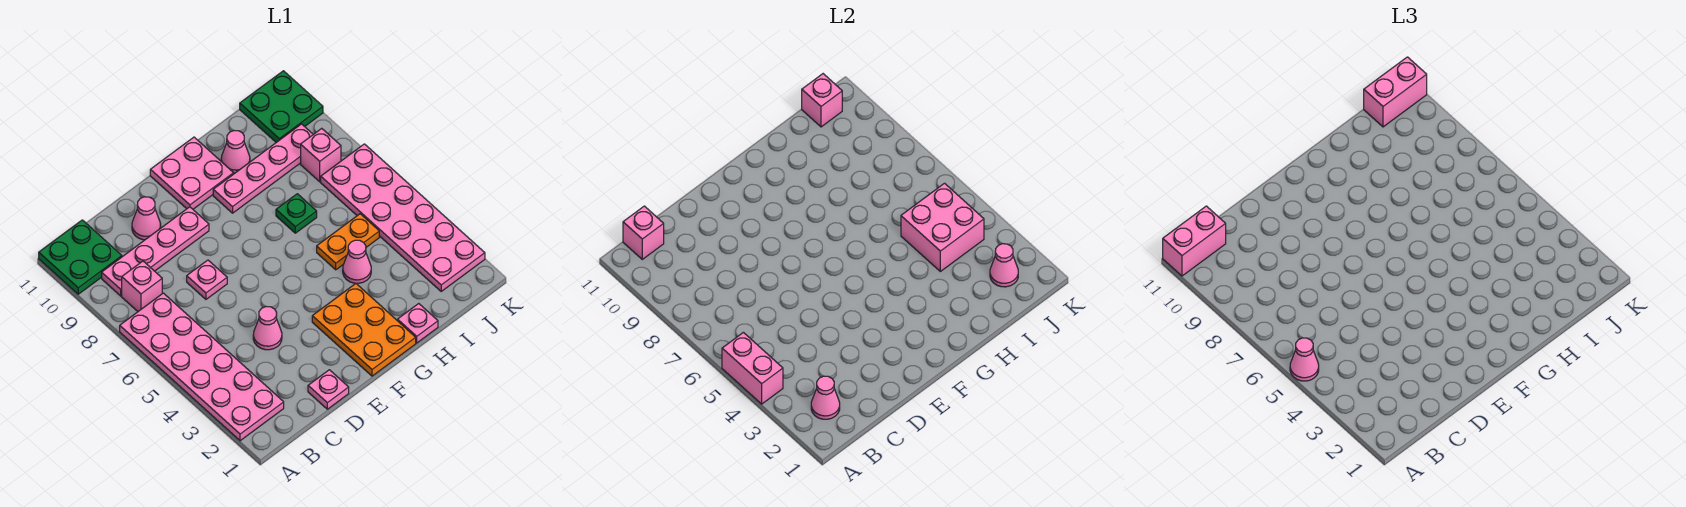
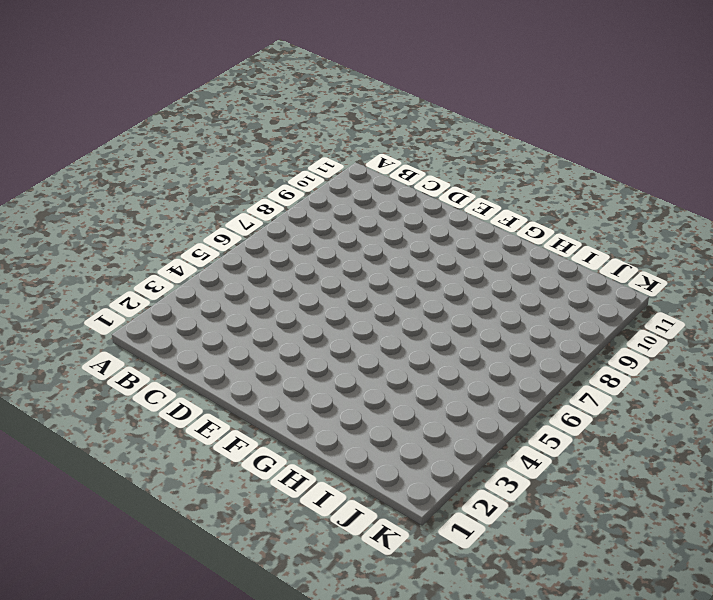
none -> pink plate A2:B7 level 1
none -> green plate A10:B11 level 1
none -> pink brick B8 level 1

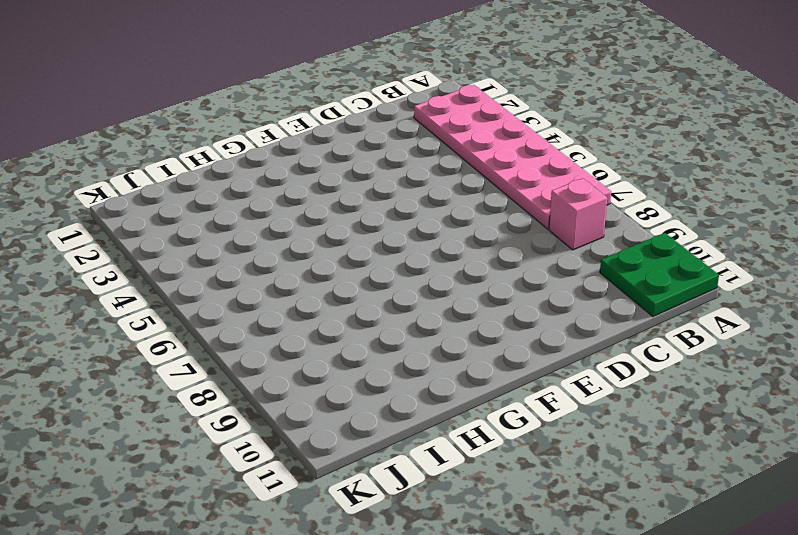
none -> pink plate B9:E9 level 1
none -> pink plate D1 level 1
none -> pink cone D4 level 1

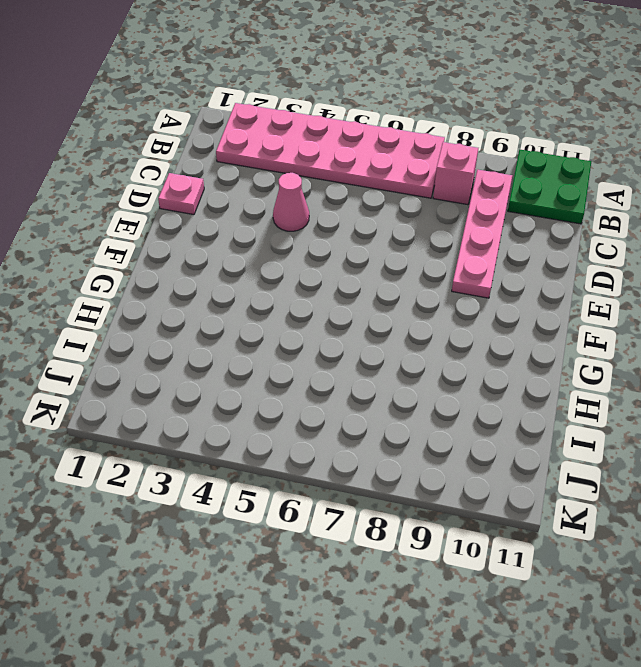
none -> pink plate D7 level 1
none -> pink cone D10 level 1
none -> orange plate F1:G3 level 1

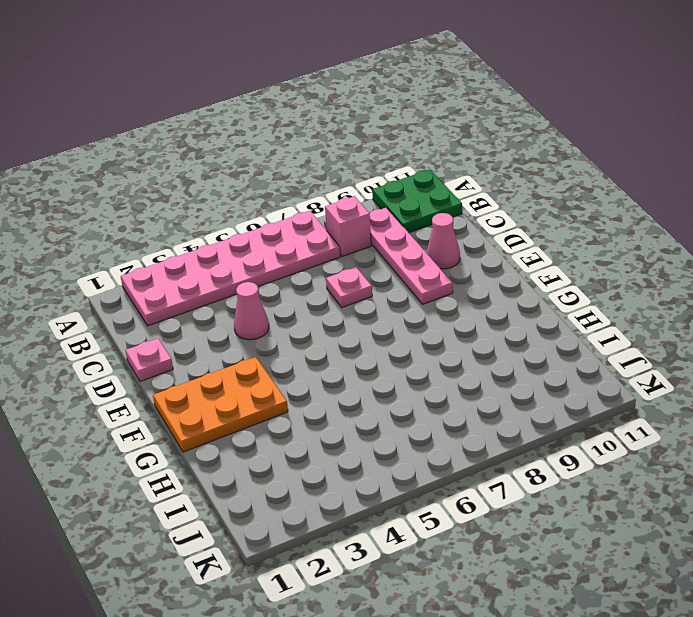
none -> pink plate F10:G11 level 1
none -> pink plate G9:J9 level 1
none -> pink plate H1 level 1

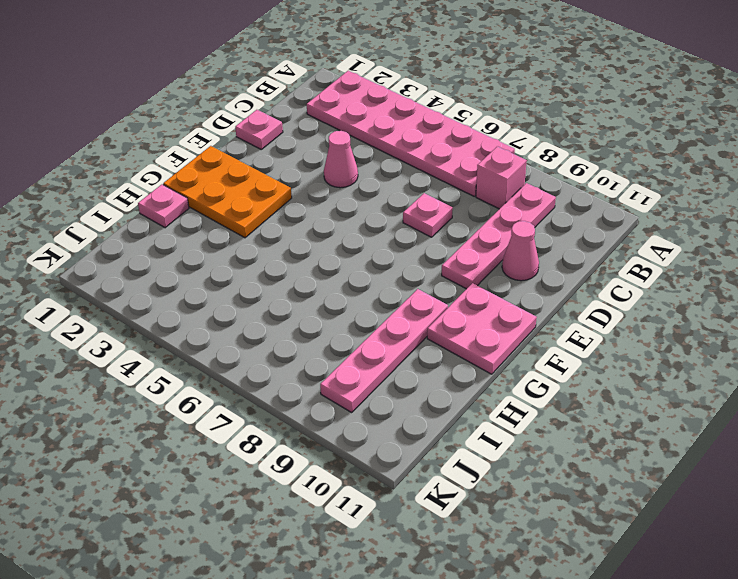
none -> green plate A10:B11 level 1
none -> pink cone H4 level 1
none -> orange plate H5:I5 level 1

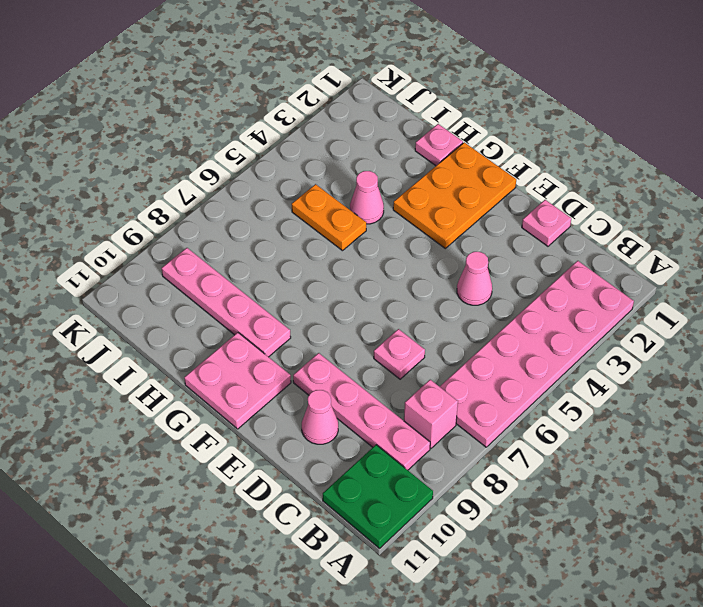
none -> green plate H7 level 1
none -> pink cone H10 level 1
none -> pink plate J2:K7 level 1

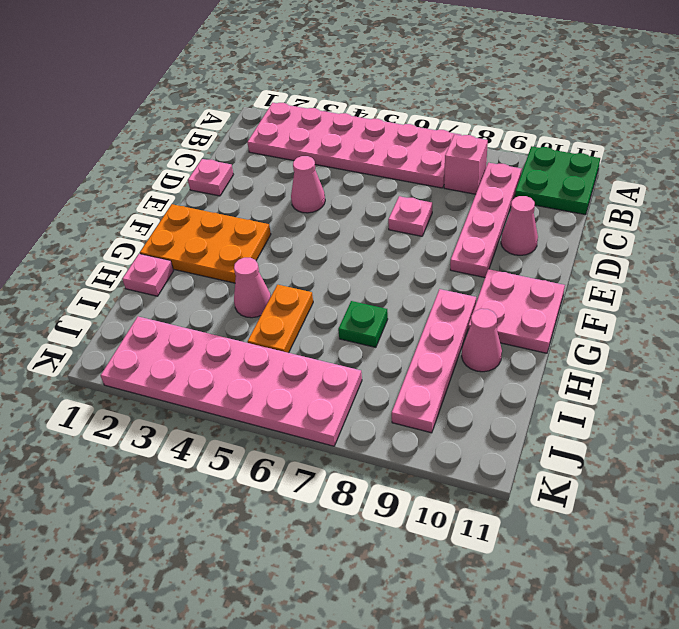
none -> pink brick J8 level 1
none -> green plate J10:K11 level 1
none -> pink brick A4:A5 level 2

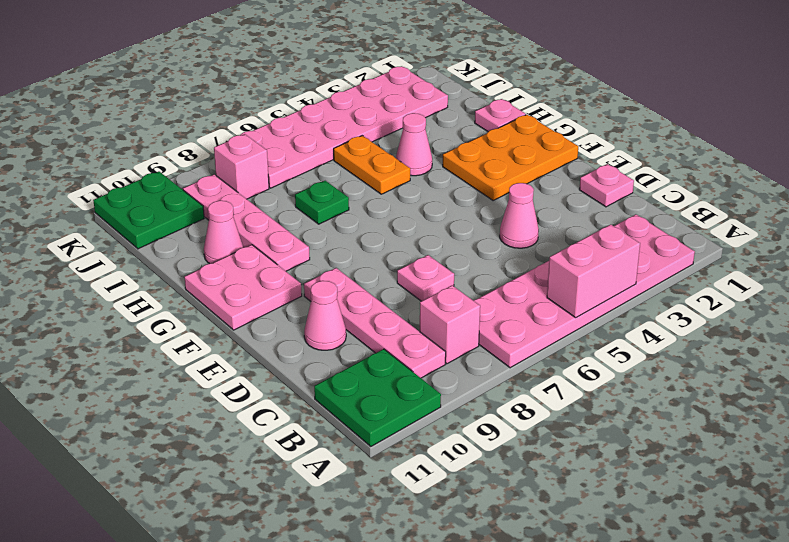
none -> pink cone B2 level 2
none -> pink brick B11 level 2
none -> pink brick I4:J5 level 2

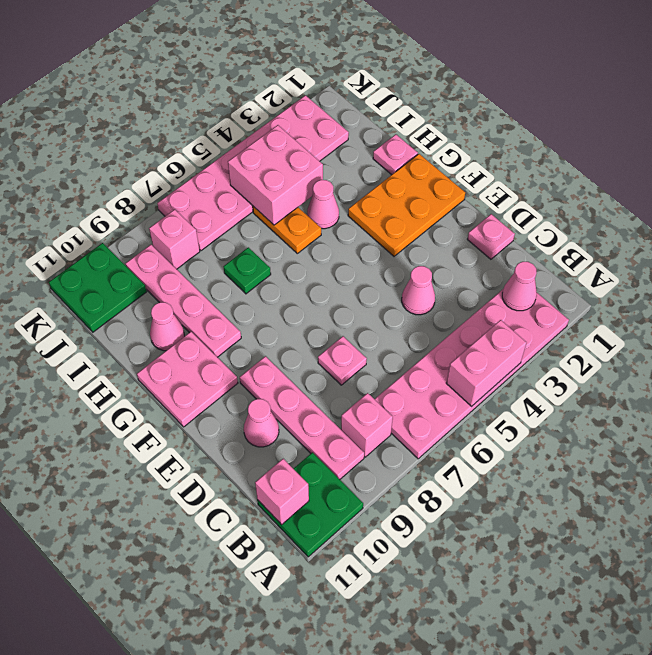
none -> pink cone J2 level 2
none -> pink brick J11 level 2
none -> pink cone A5 level 3

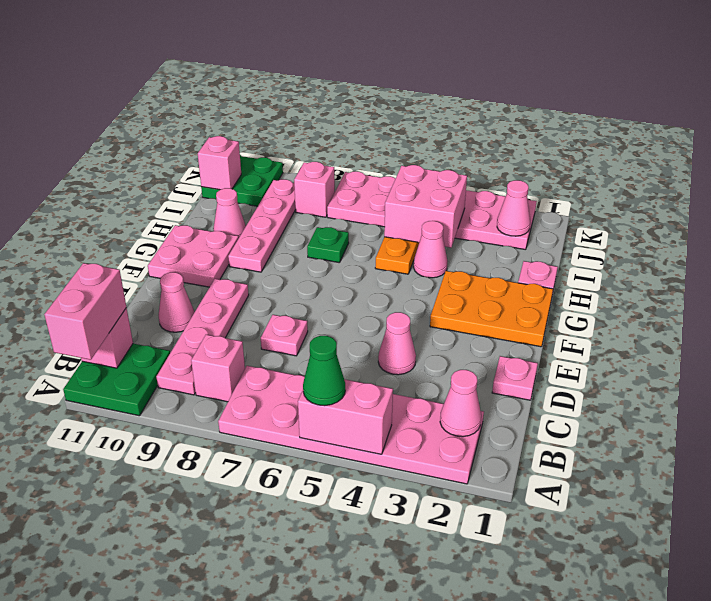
green cone A5 level 3 -> pink cone A5 level 3
none -> pink brick J11:K11 level 3

